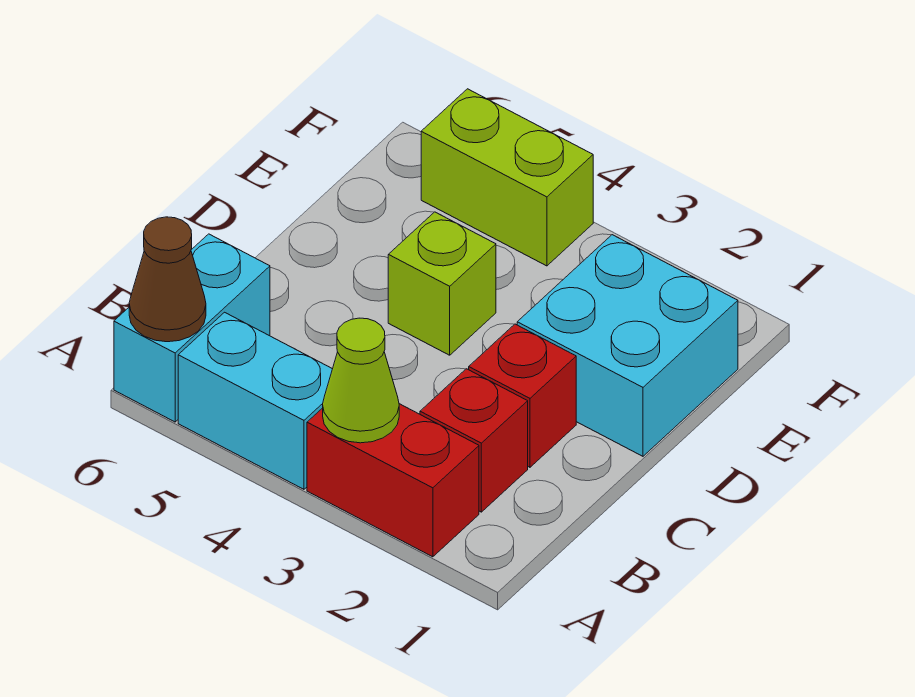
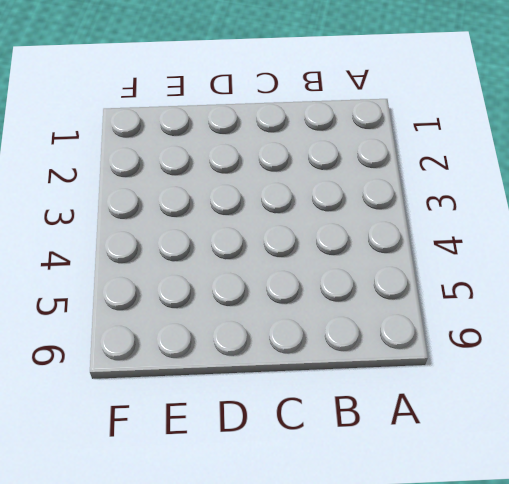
none -> red brick A2:A3 level 1
none -> cyan brick A4:A5 level 1

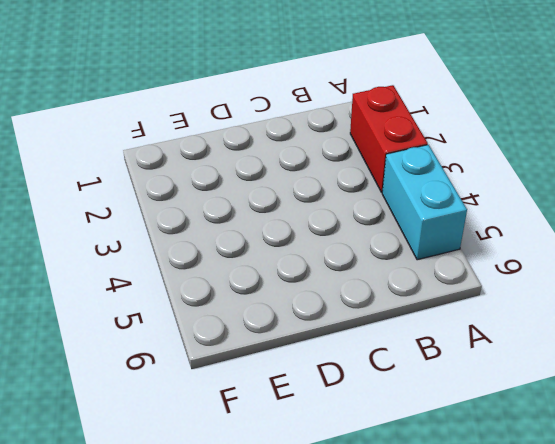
none -> cyan brick A6:B6 level 1
none -> red brick B2 level 1

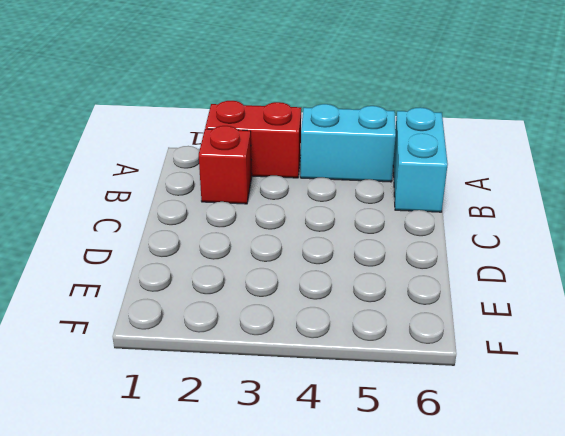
none -> red brick C2 level 1
none -> cyan brick D1:E2 level 1

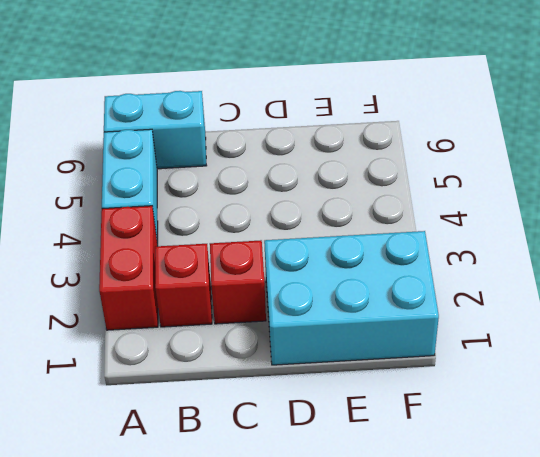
cyan brick D1:F2 level 1 -> cyan brick D1:E2 level 1
none -> lime brick D4 level 1
none -> lime brick F4:F5 level 1

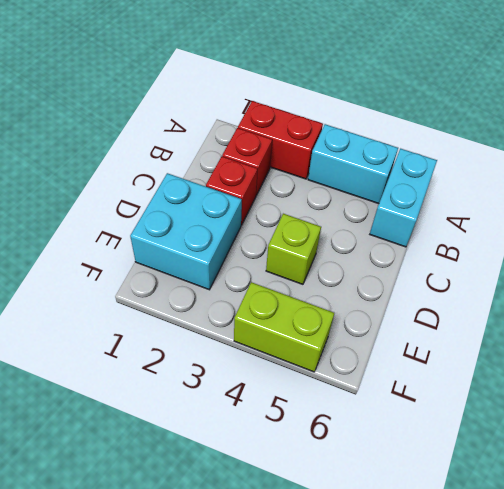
none -> lime cone A3 level 2
none -> brown cone A6 level 2

